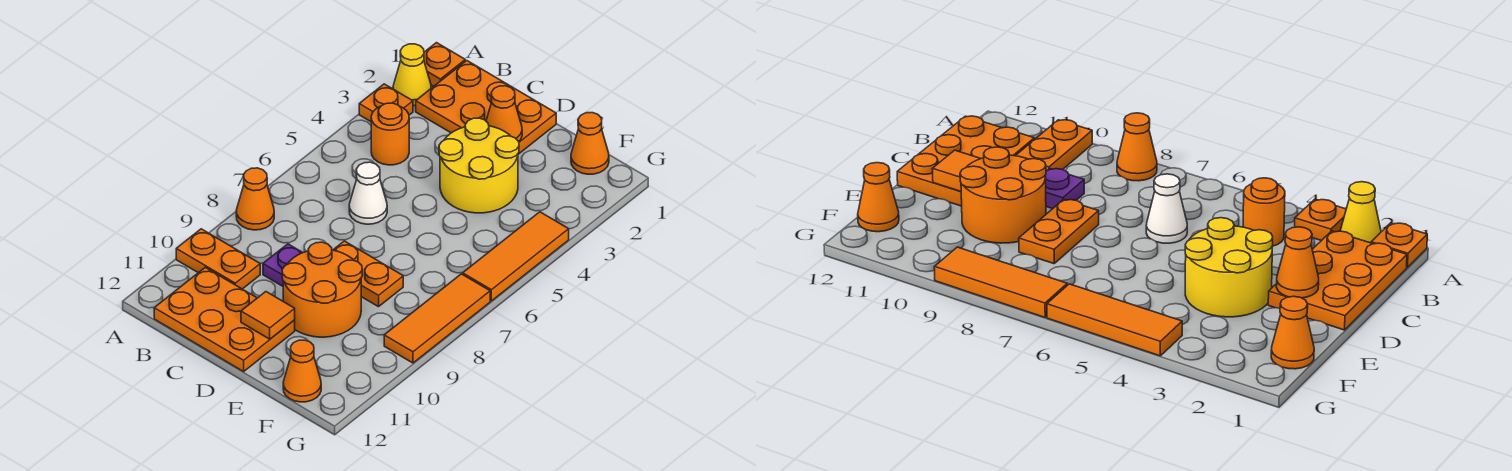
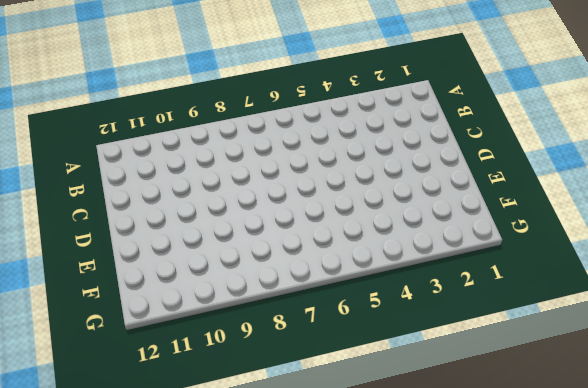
none -> orange plate A1 level 1
none -> yellow cone A2 level 1
none -> orange plate A3 level 1

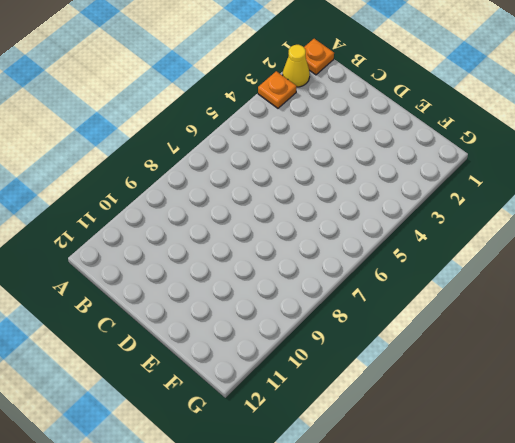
none -> orange cone A8 level 1
none -> orange plate A10:B10 level 1
none -> orange plate B1:D2 level 1

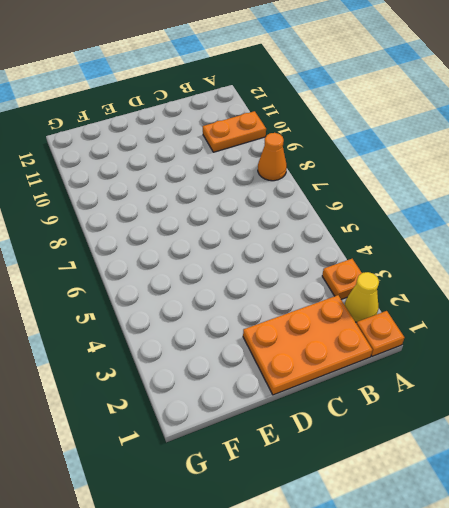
none -> orange round brick B4 level 1
none -> orange plate B11:D12 level 1
none -> white cone C6 level 1

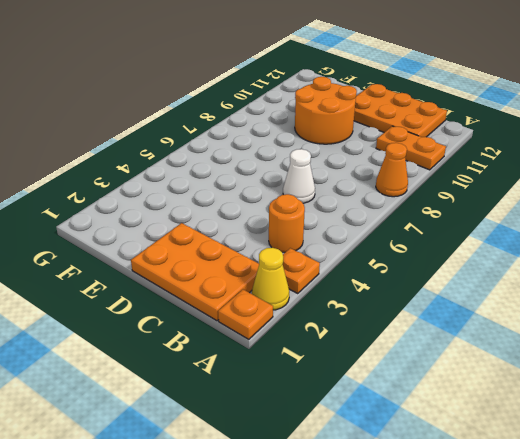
none -> purple plate C9 level 1
none -> yellow round brick D3:E4 level 1
none -> orange plate D8:E8 level 1

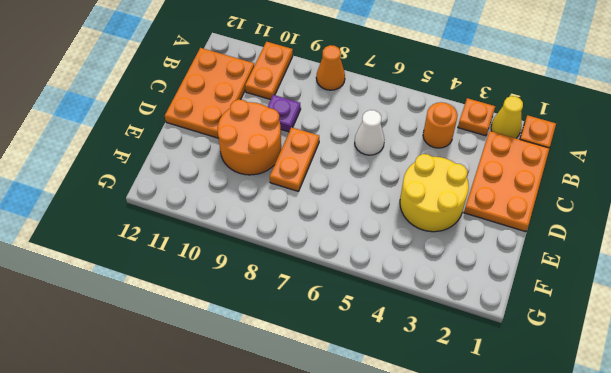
none -> orange cone F1 level 1
none -> orange cone F12 level 1
none -> orange tile G4:G6 level 1

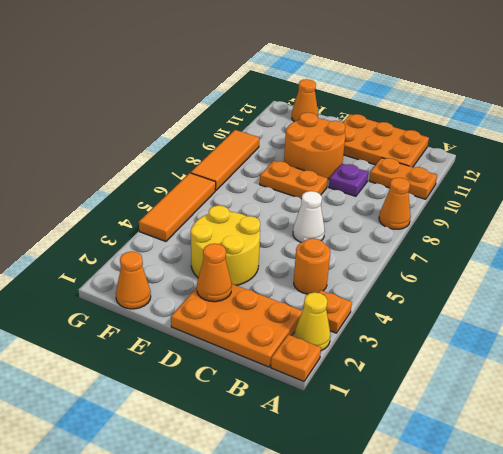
none -> orange tile D11 level 2

